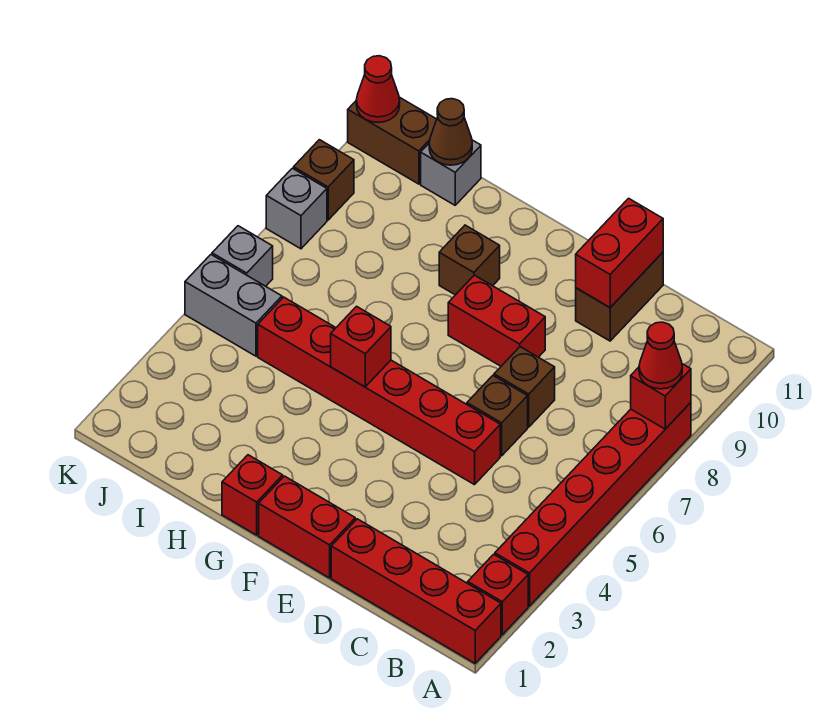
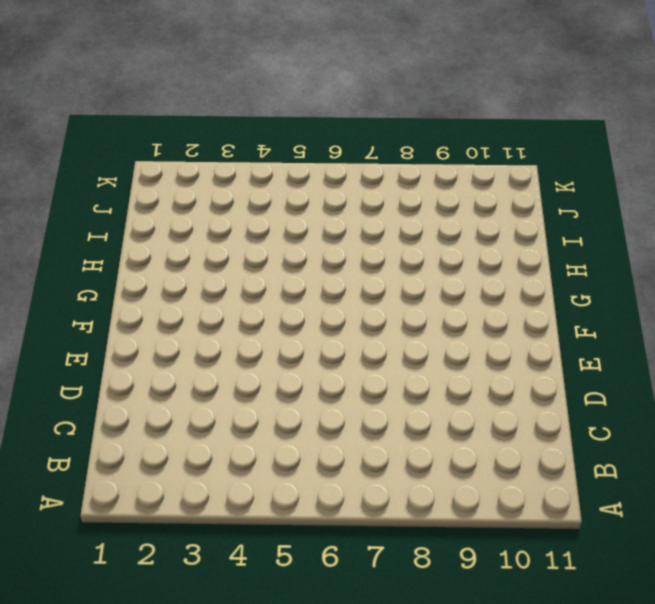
none -> red brick A1:D1 level 1
none -> red brick A2 level 1
none -> red brick A3:A8 level 1

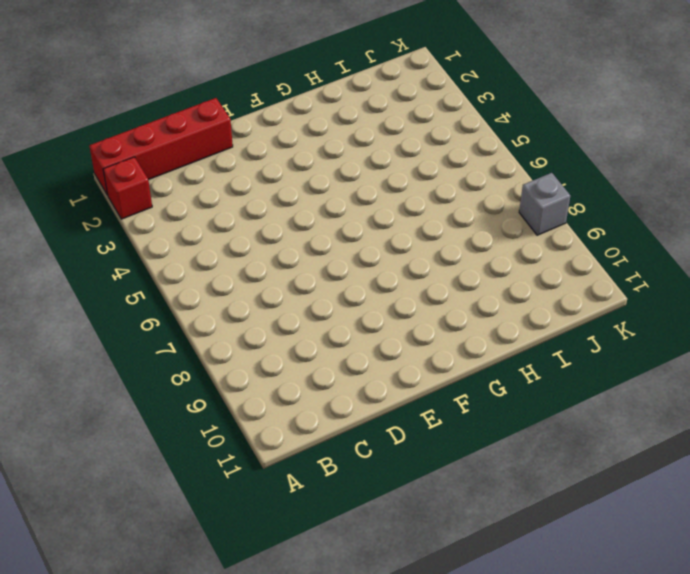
none -> red brick A3:A8 level 1
none -> red brick D5:I5 level 1
none -> brown brick D6 level 1

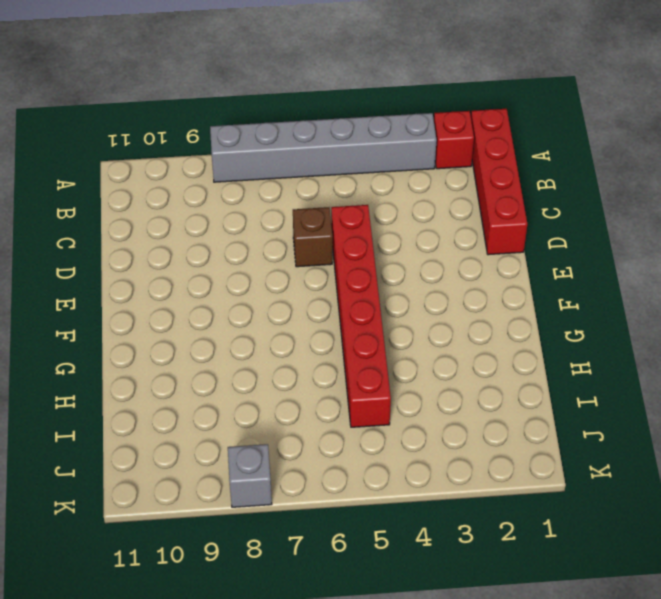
grey brick A3:A8 level 1 -> red brick A3:A8 level 1
none -> brown brick D7 level 1
none -> brown brick D10:D11 level 1
none -> red brick E1:F1 level 1

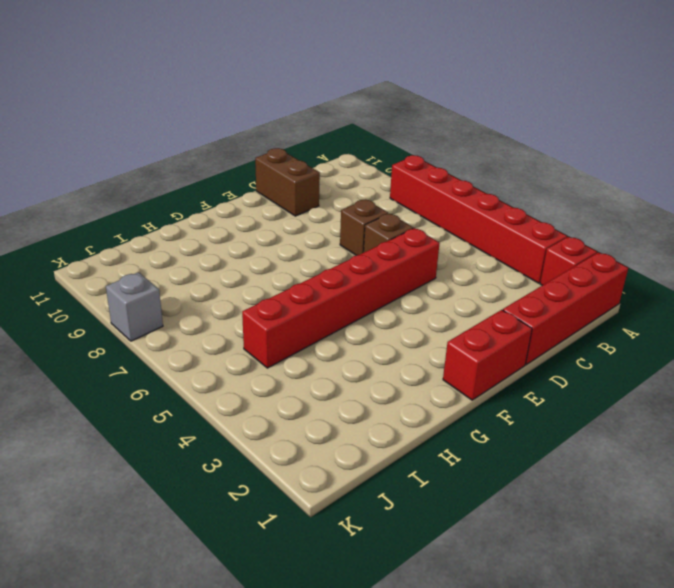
none -> red brick E8:F8 level 1
none -> red brick G1 level 1
none -> brown brick G9 level 1

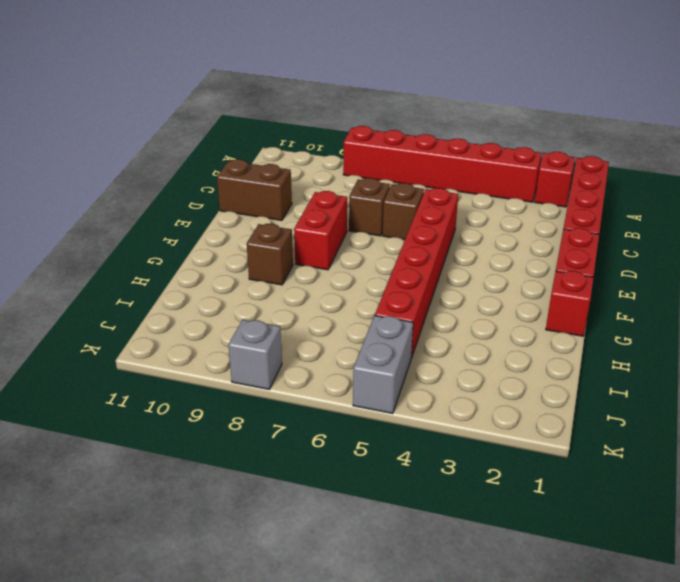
none -> grey brick I11 level 1
none -> brown brick J11:K11 level 1
none -> grey brick K6 level 1

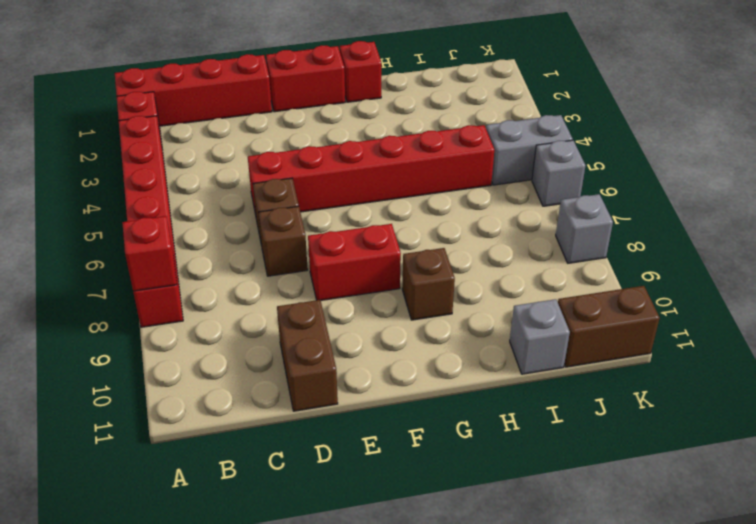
none -> brown brick K9 level 1
none -> red brick D10:D11 level 2
none -> red brick G5 level 2

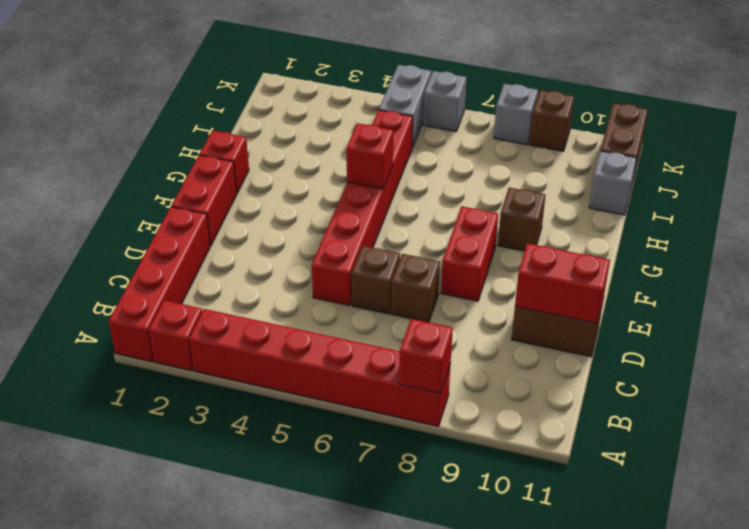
none -> brown cone I11 level 2
none -> red cone K11 level 2
none -> red cone A8 level 3

